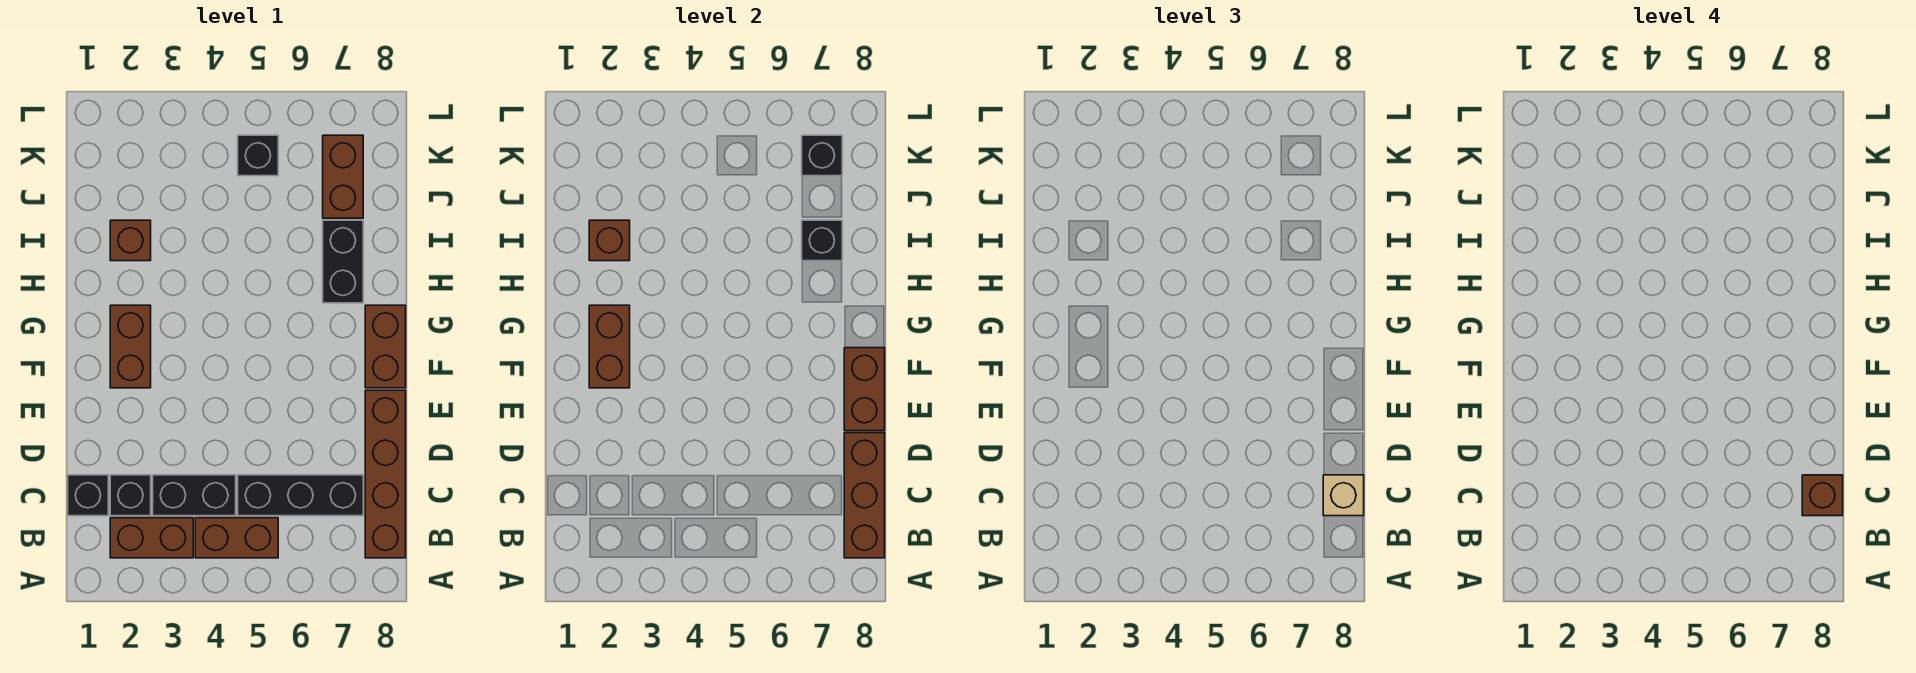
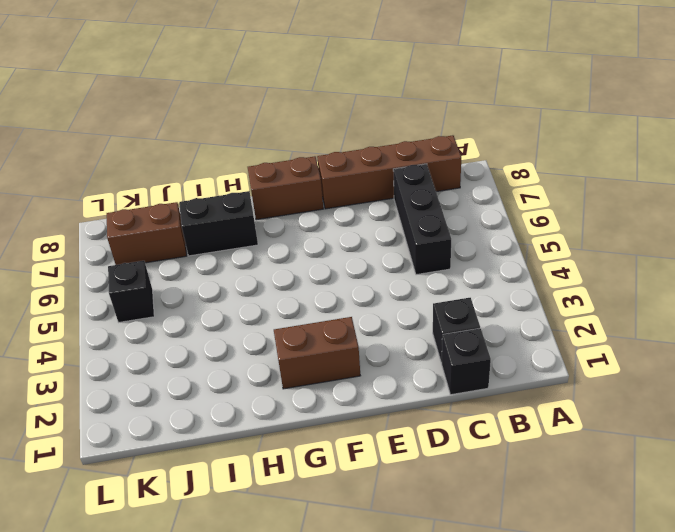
none -> brown brick B2:B3 level 1
none -> brown brick B4:B5 level 1
none -> black brick C3:C4 level 1

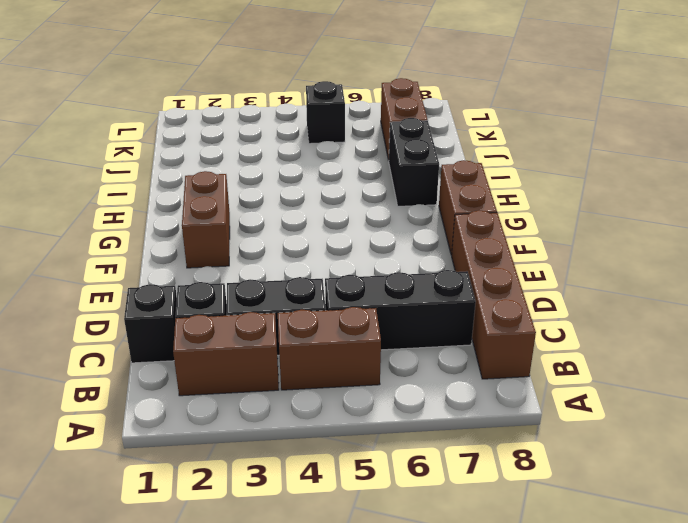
none -> brown brick I2 level 1
none -> brown brick B8:D8 level 2
none -> brown brick E8:F8 level 2

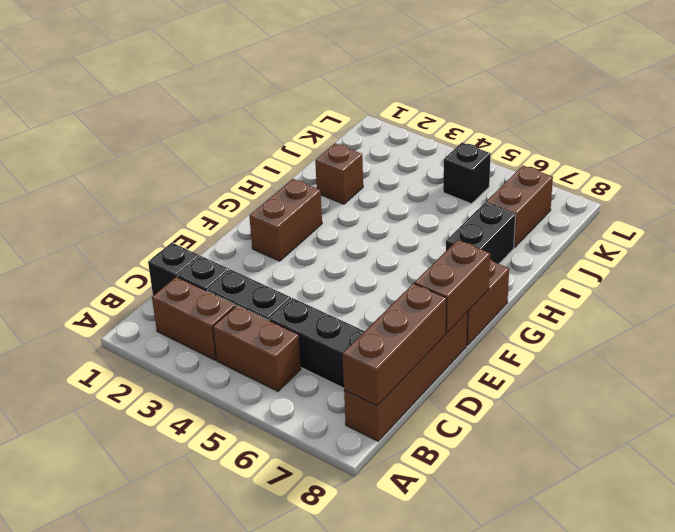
none -> brown brick F2:G2 level 2
none -> brown brick I2 level 2
none -> black brick I7 level 2

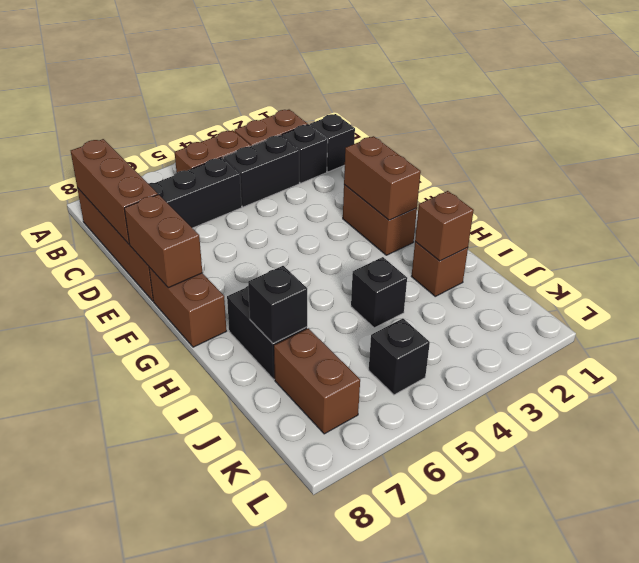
black brick I4 level 1 -> black brick K7 level 2
none -> tan brick C8 level 3
none -> brown brick C8 level 4

